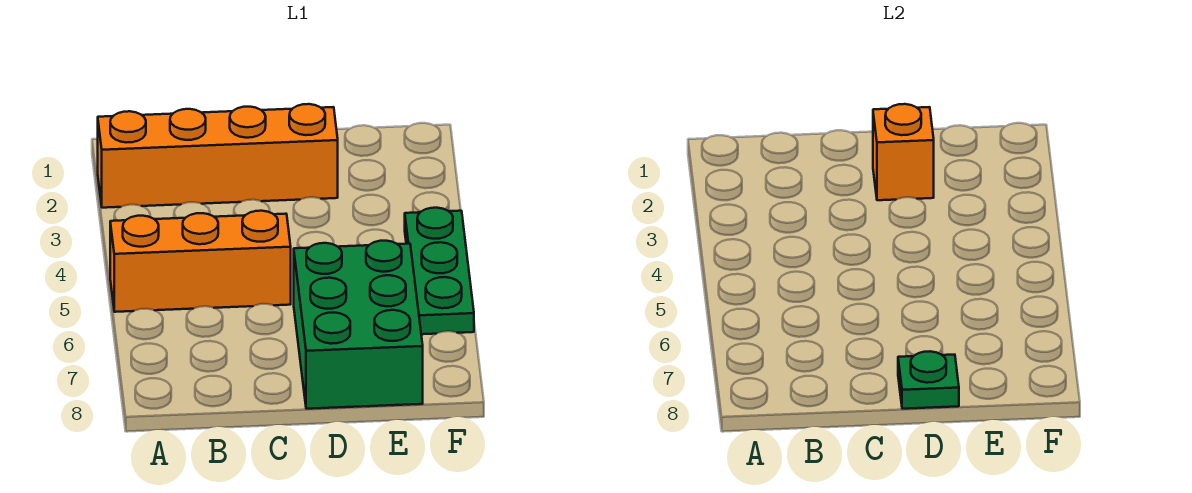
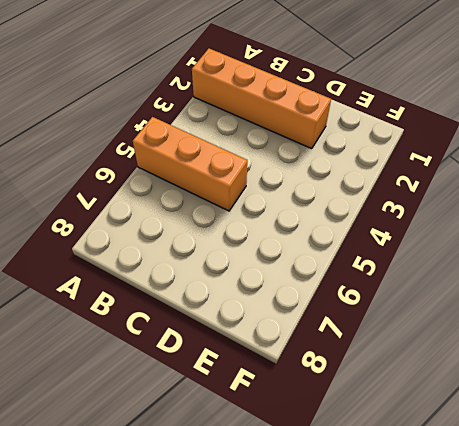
none -> green brick D6:E8 level 1
none -> green plate F4:F6 level 1

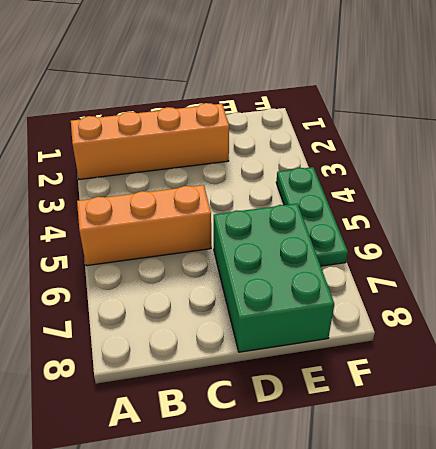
none -> orange brick D2 level 2
none -> green plate D8 level 2

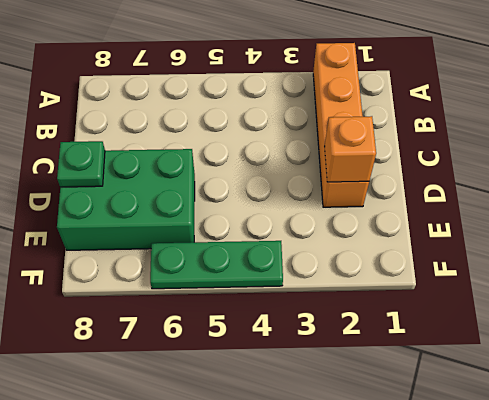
none -> orange brick A5:C5 level 1

